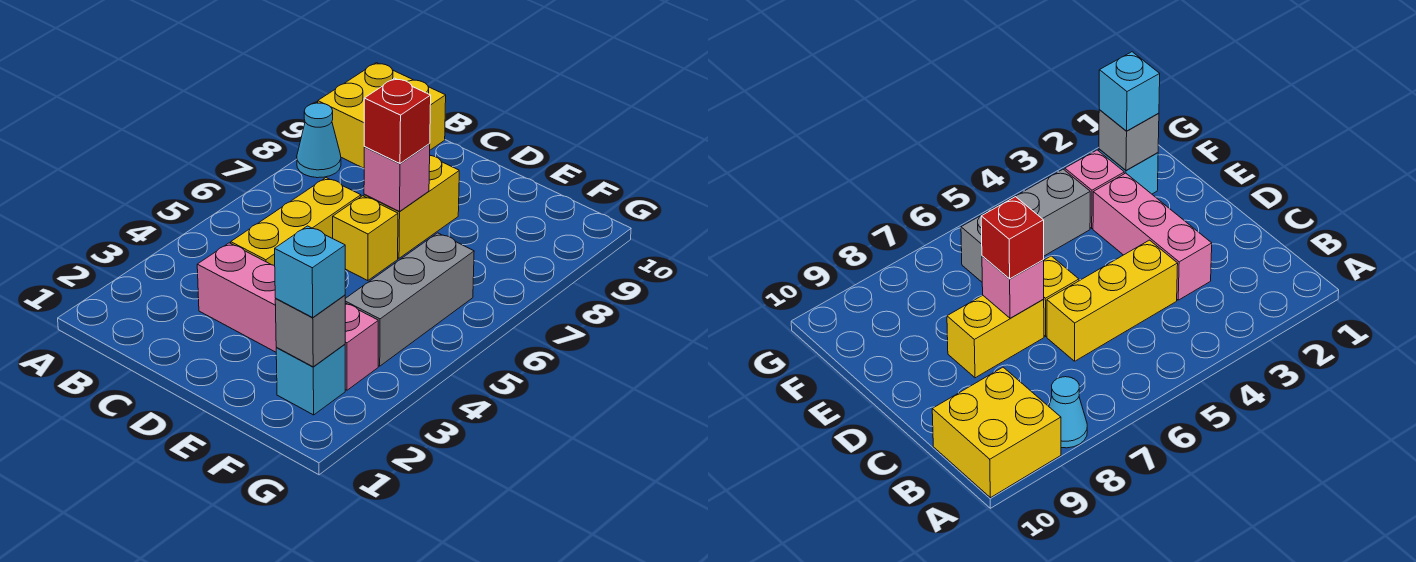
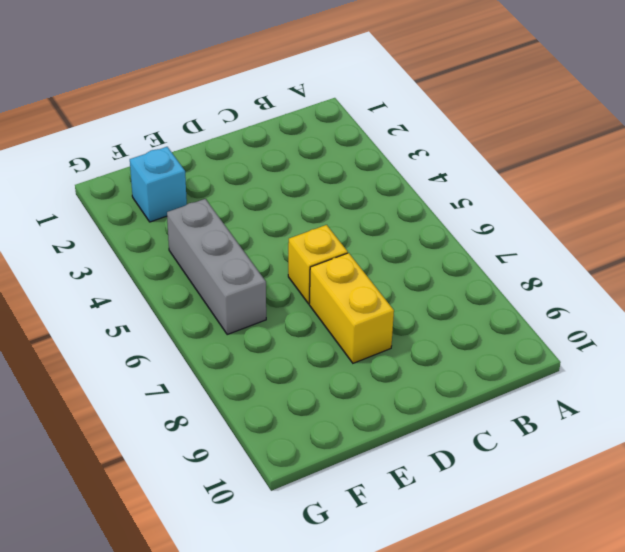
none -> cyan cone A8 level 1
none -> yellow brick A9:B10 level 1
none -> pink brick C3:E3 level 1

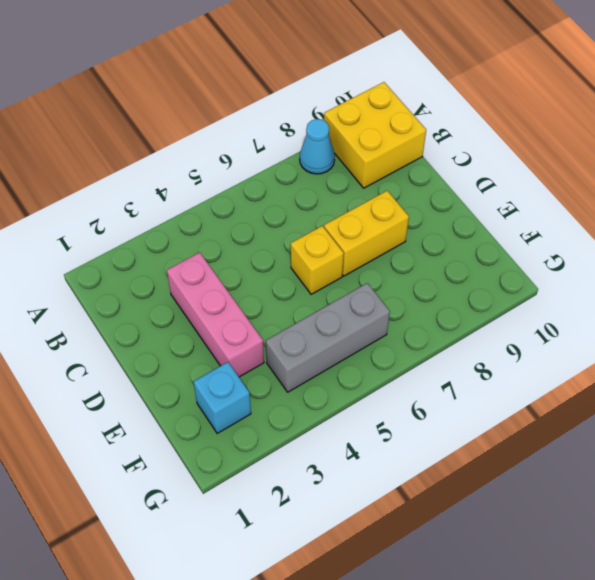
none -> yellow brick C4:C6 level 1
none -> pink brick F3 level 1
none -> pink brick D7 level 2

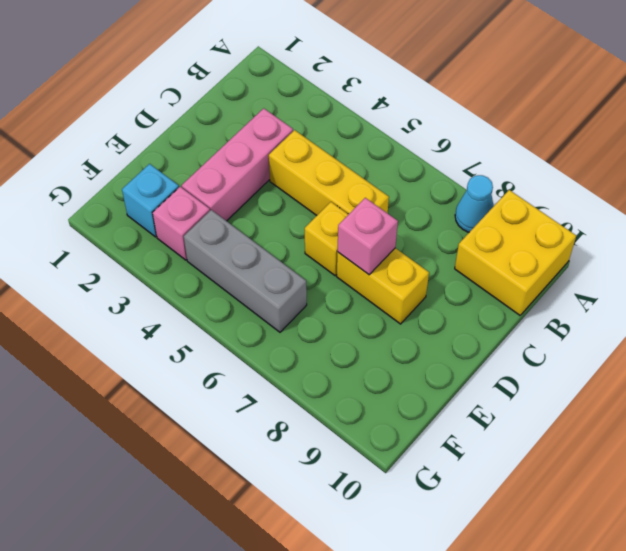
none -> grey brick F2 level 2
none -> red brick D7 level 3
none -> cyan brick F2 level 3

